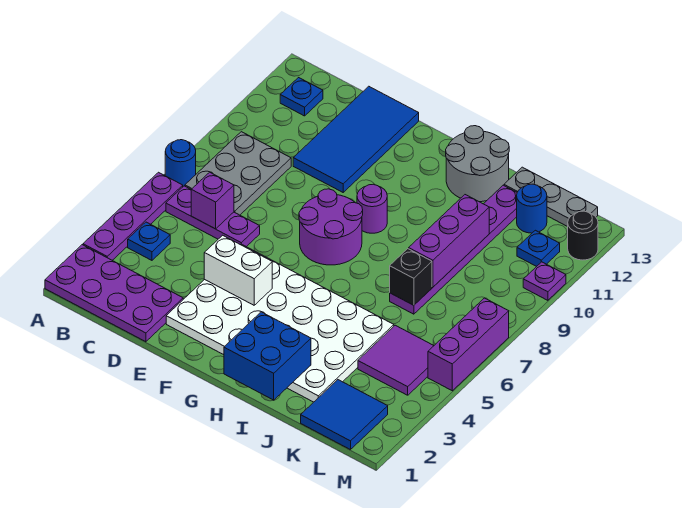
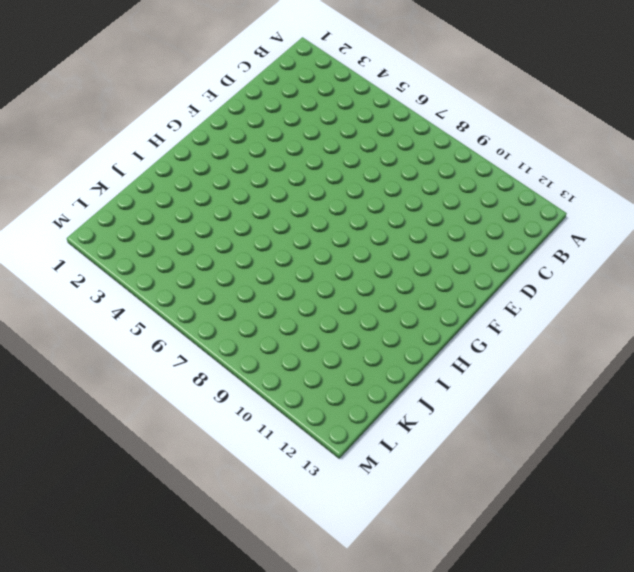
none -> purple plate A1:D2 level 1
none -> purple plate A3:A6 level 1
none -> blue round brick A7 level 1

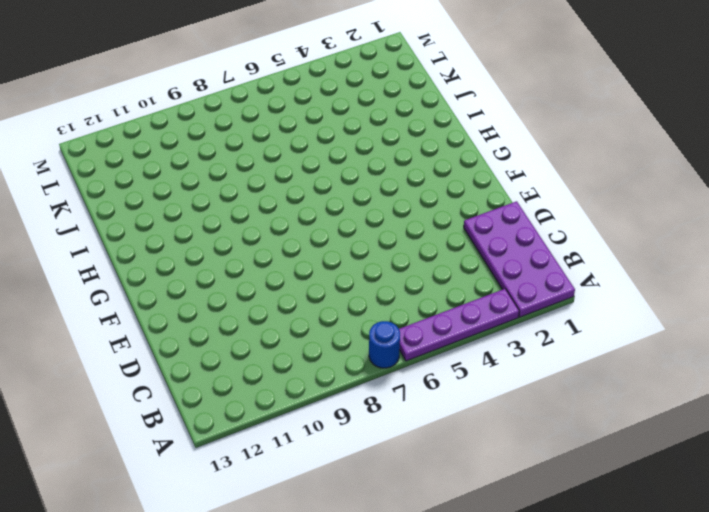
none -> blue plate B4 level 1
none -> purple plate B6:D6 level 1
none -> grey plate B7:C9 level 1

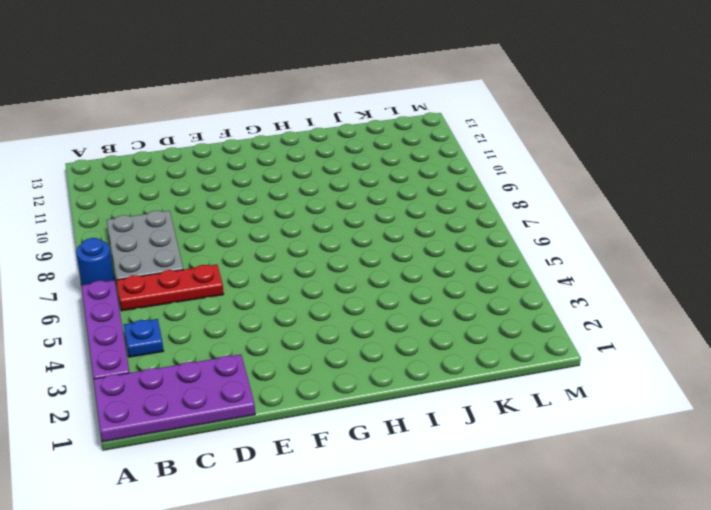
red plate B6:D6 level 1 -> purple plate B6:D6 level 1
none -> blue plate B12 level 1
none -> blue tile D10:E13 level 1
none -> white plate E2:J5 level 1

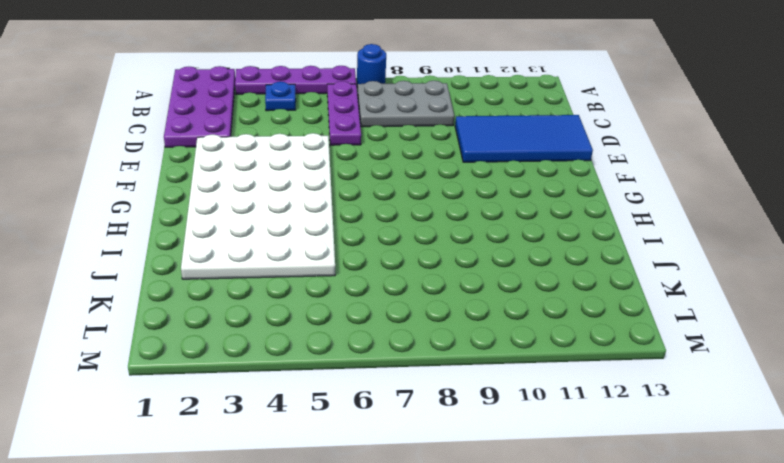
none -> blue plate B12 level 1
none -> purple round brick F7:G8 level 1
none -> purple round brick G9 level 1

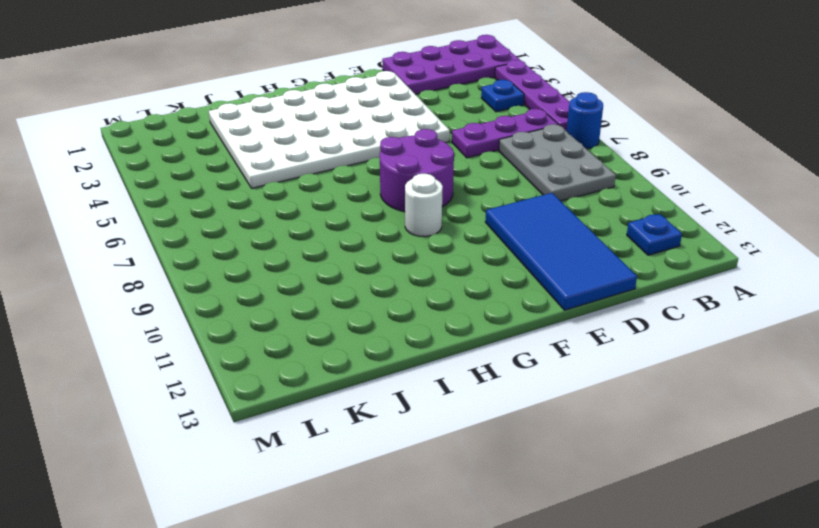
white round brick G9 level 1 -> purple round brick G9 level 1
none -> grey round brick H12:I13 level 1
none -> purple plate J7:J12 level 1
none -> grey plate J13:L13 level 1

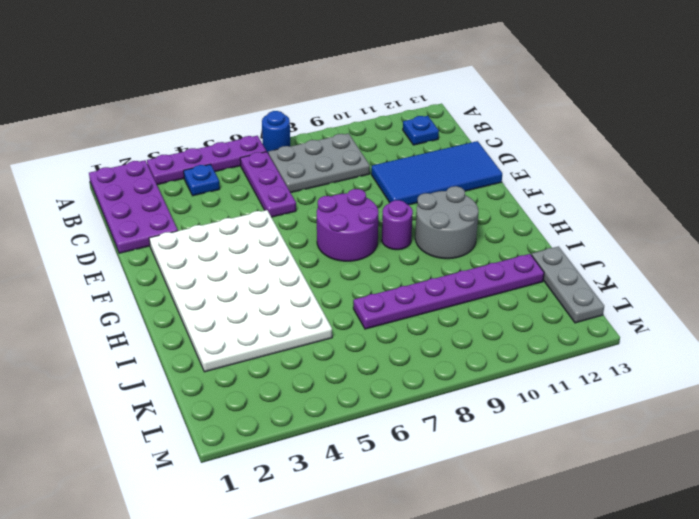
grey round brick G10:H11 level 1 -> grey round brick H12:I13 level 1
none -> blue tile K1:L2 level 1
none -> purple tile K4:L5 level 1
none -> blue round brick K12 level 1

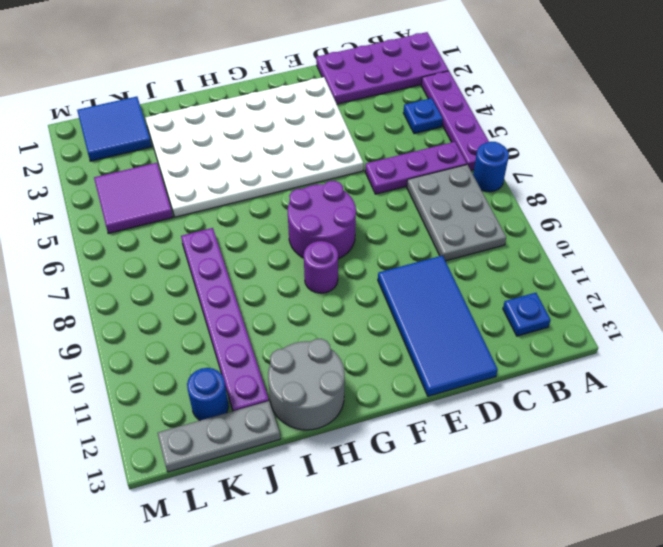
none -> blue plate L11 level 1
none -> purple brick M5:M7 level 1
none -> purple plate M10 level 1

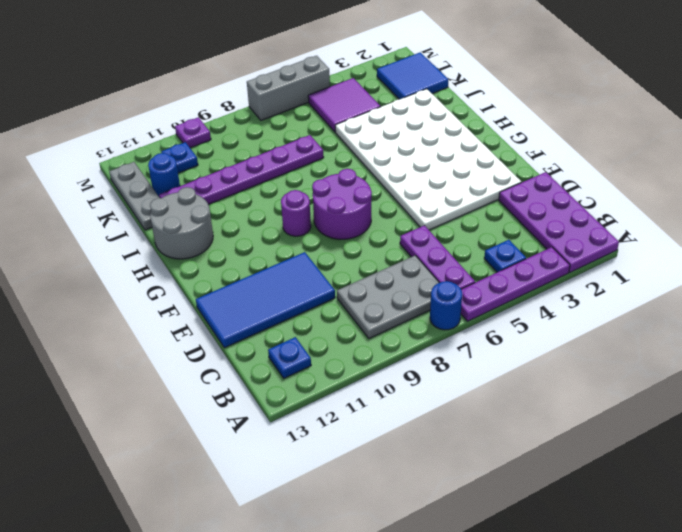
grey brick M5:M7 level 1 -> purple brick M5:M7 level 1
none -> black round brick M12 level 1
none -> purple brick C6 level 2
none -> white brick E4:F4 level 2

